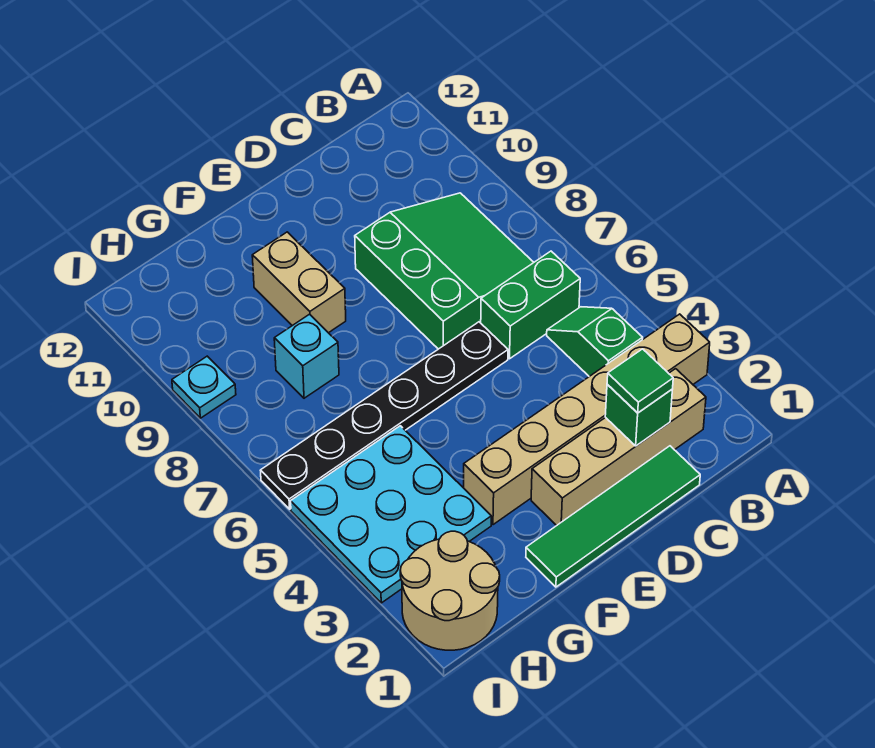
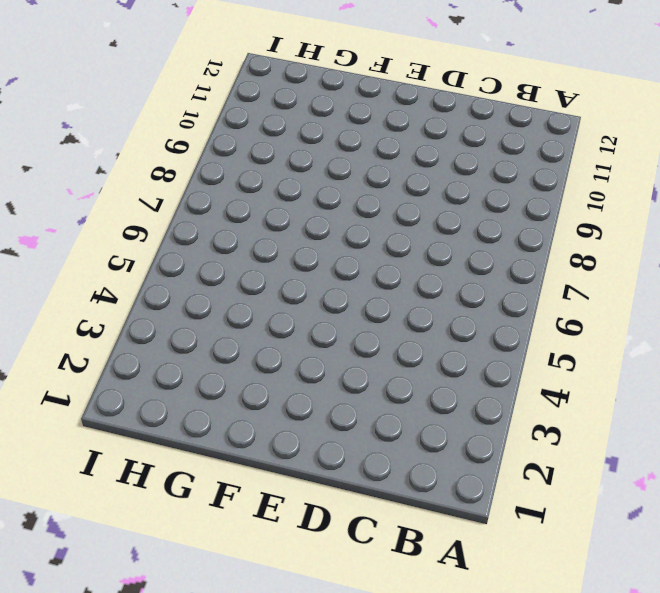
none -> tan brick A3:F3 level 1
none -> tan brick B2:E2 level 1
none -> green slope B4:B5 level 1 top 4

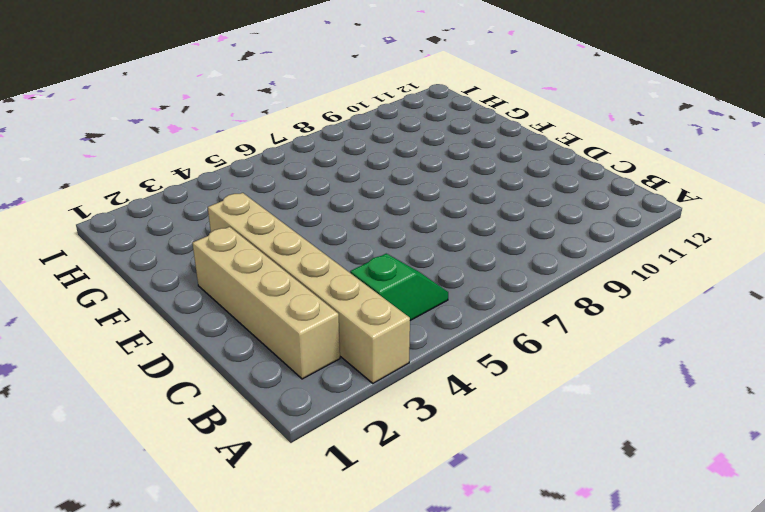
none -> green brick B6:C6 level 1
none -> green slope B7:D9 level 1 top D
none -> green tile C1:F1 level 1

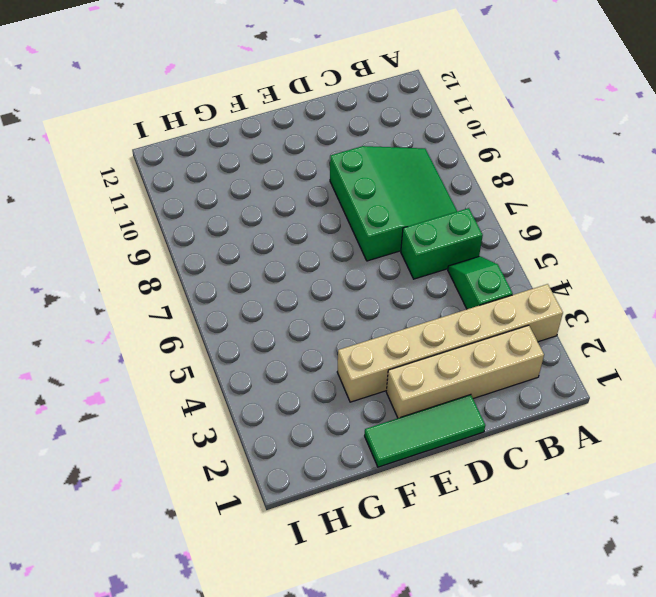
green tile D1:F1 level 1 -> green tile C1:F1 level 1
none -> black plate D6:I6 level 1
none -> tan brick F9:F10 level 1
none -> cyan plate G3:I5 level 1

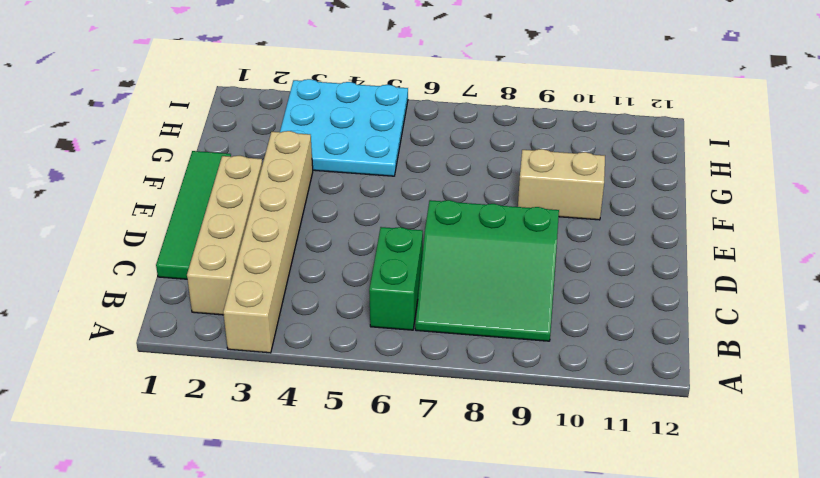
none -> green slope B4:B5 level 1 top 4
none -> black plate D6:I6 level 1
none -> cyan brick G8 level 1

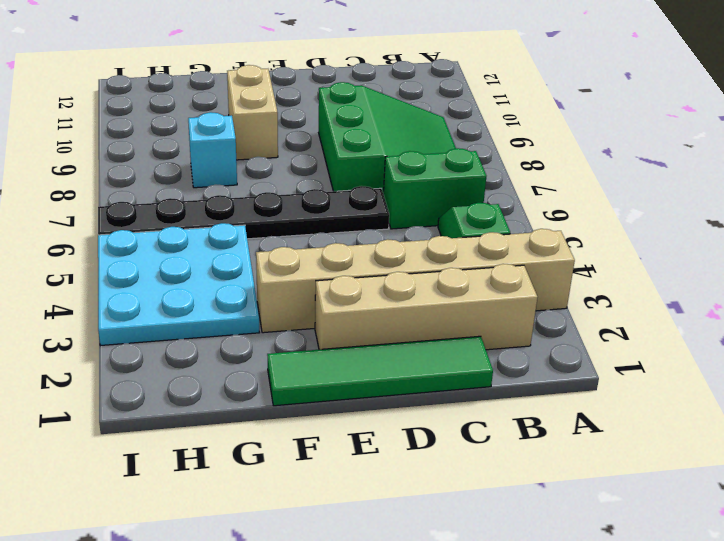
none -> tan round brick H1:I2 level 1
none -> cyan plate I9 level 1
none -> green brick C2 level 2

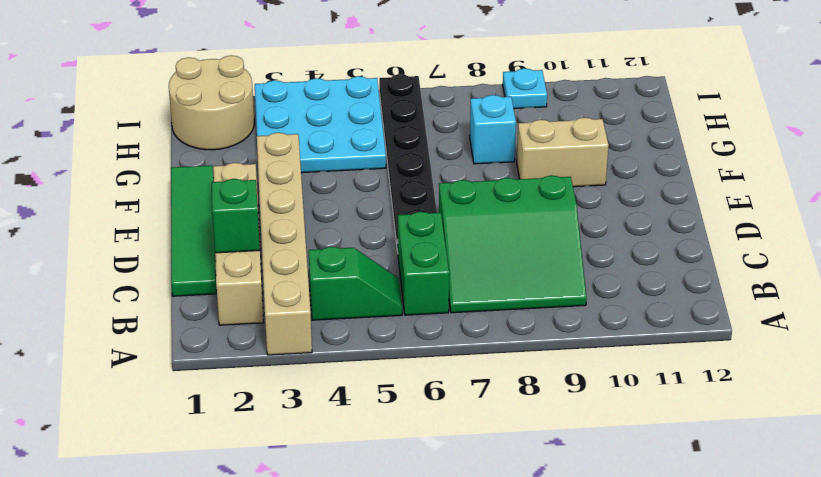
none -> green tile C2 level 3

